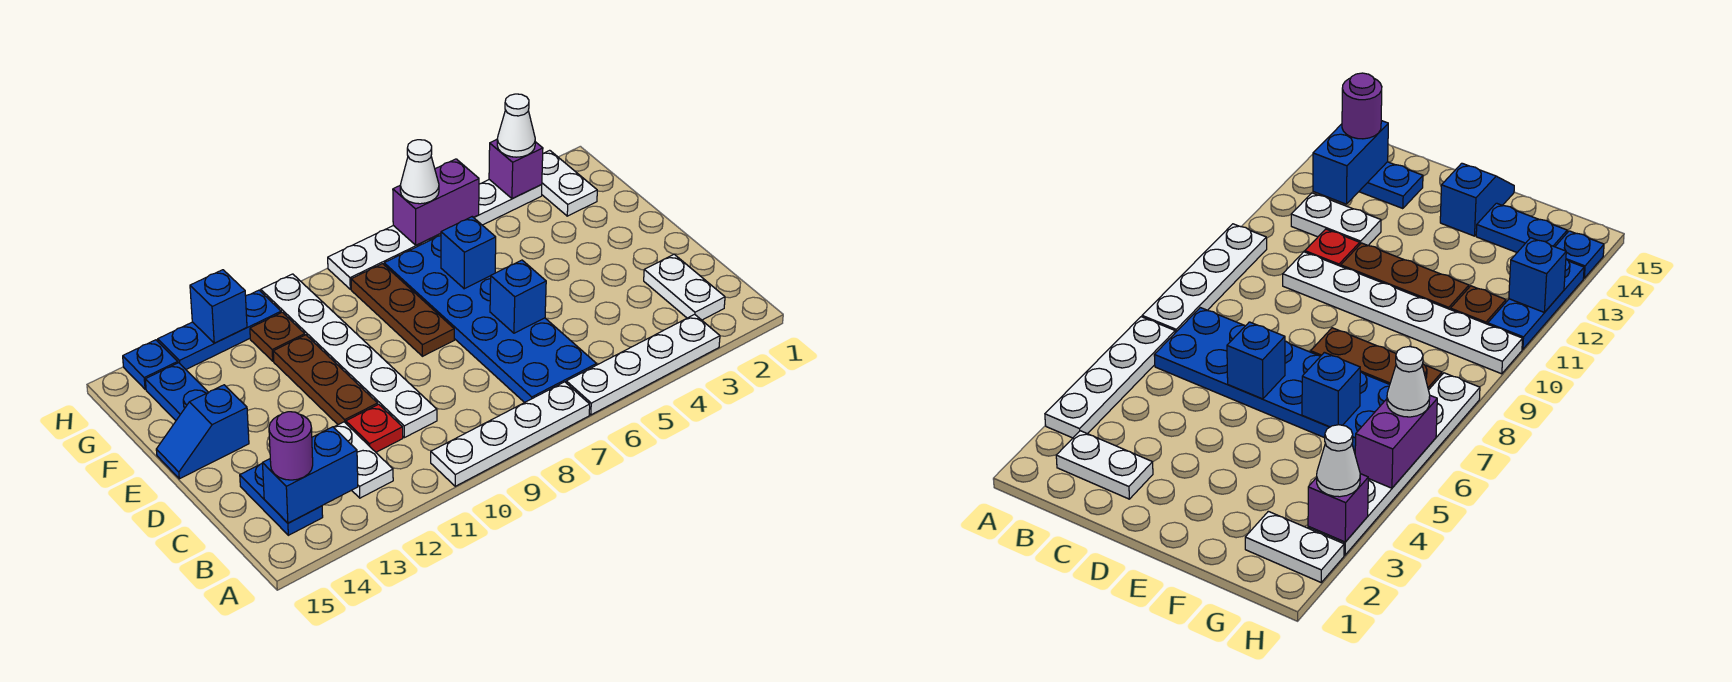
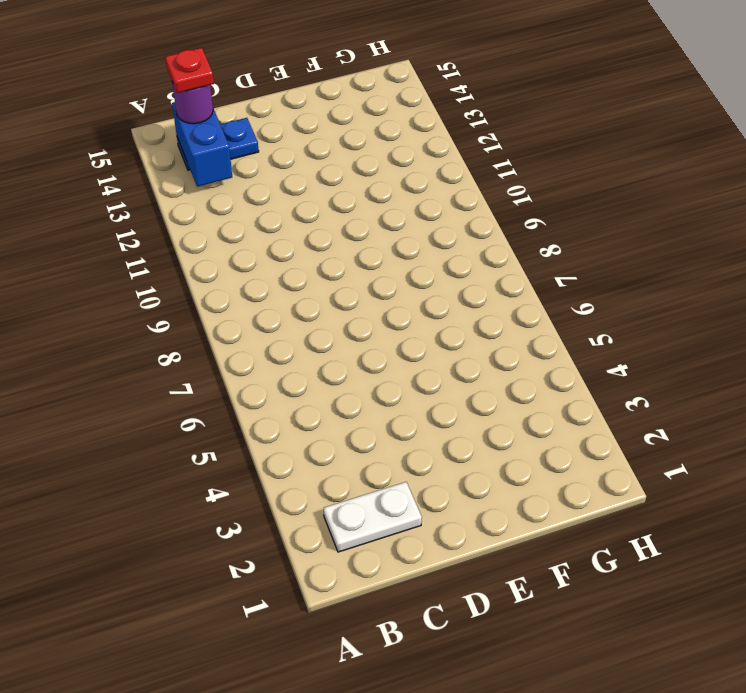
red plate B14 level 4 -> red plate C11 level 1
none -> white plate A3:A6 level 1
none -> white plate A7:A10 level 1
none -> blue plate B6:G7 level 1

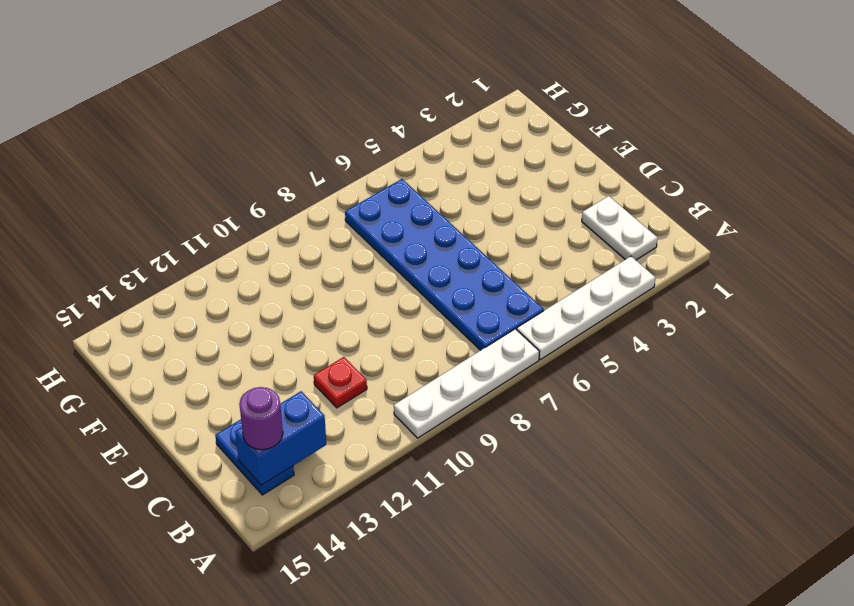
none -> white plate B12:C12 level 1
none -> white plate C10:H10 level 1
none -> brown plate D11:F11 level 1

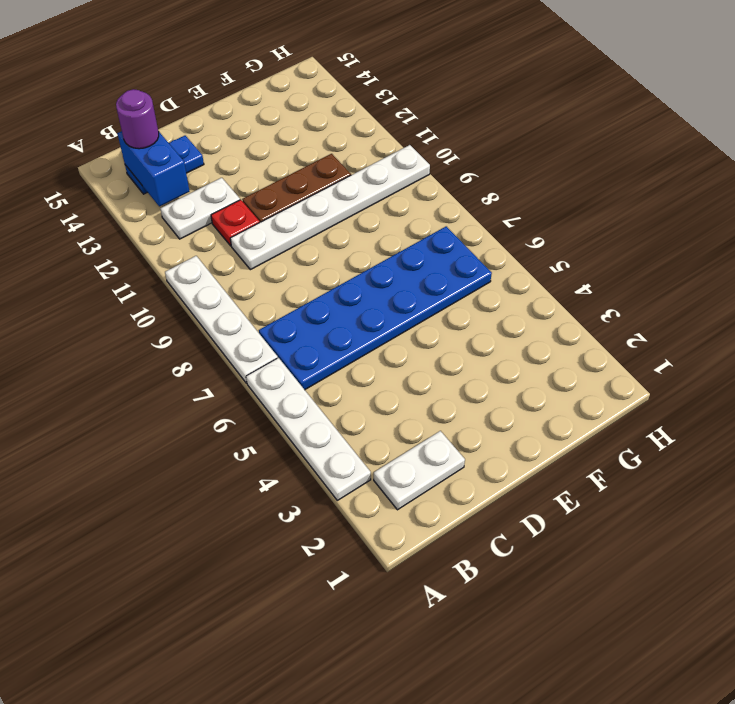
none -> brown plate E8:G8 level 1
none -> blue slope E14:E15 level 1 top 14
none -> blue plate F14:G14 level 1

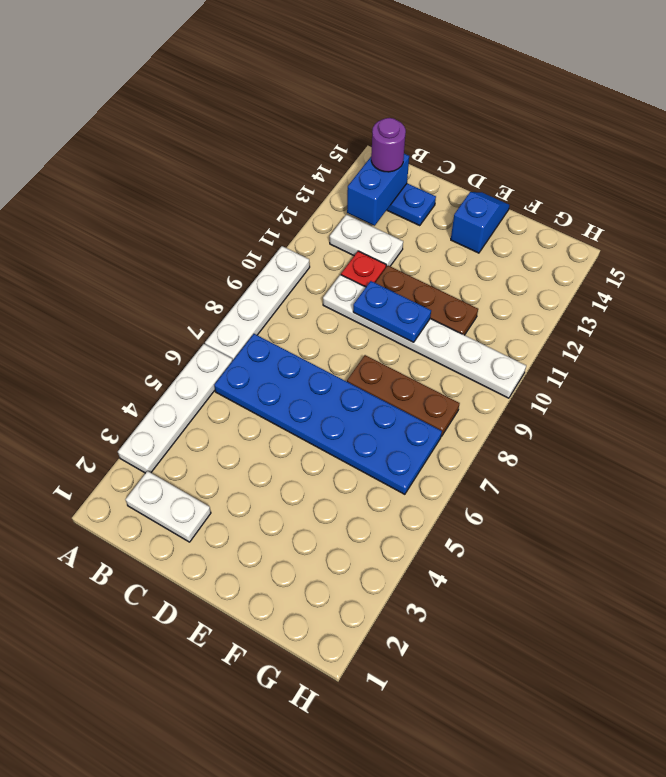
blue plate D10:E10 level 2 -> blue plate F14:G14 level 1
none -> white plate G2:H2 level 1
none -> brown plate G11 level 1
none -> white plate H3:H8 level 1

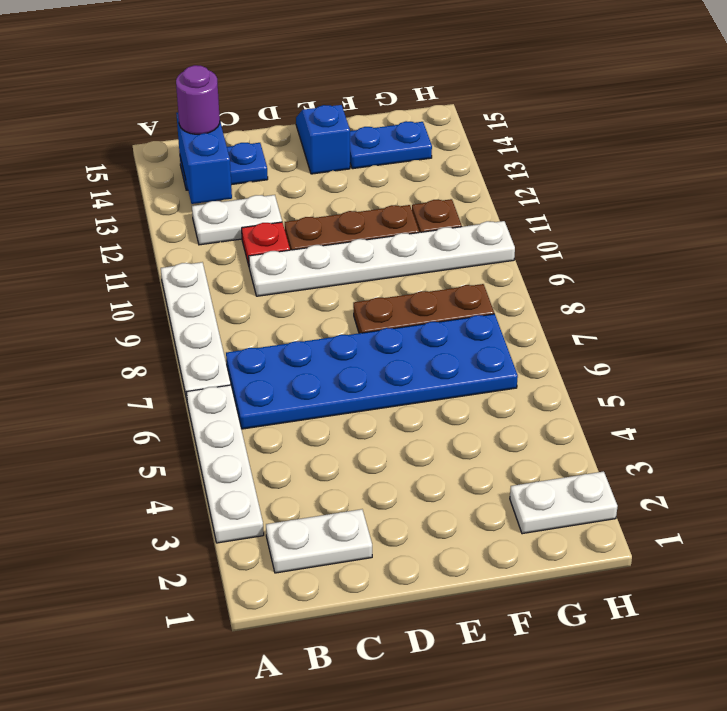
none -> white plate H3:H8 level 1
none -> blue plate H11:H13 level 1
none -> blue plate H14 level 1

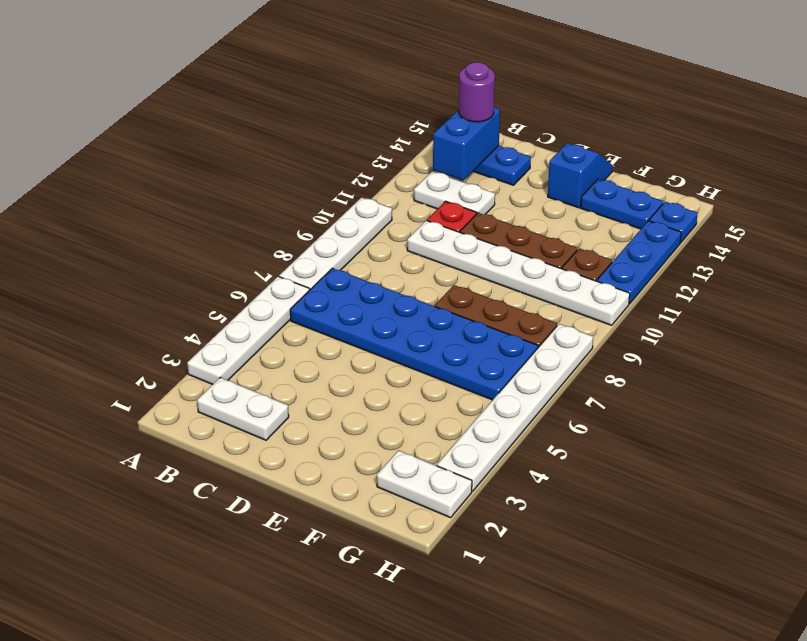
none -> blue brick D6 level 2
none -> blue brick F6 level 2
none -> purple brick H3 level 2

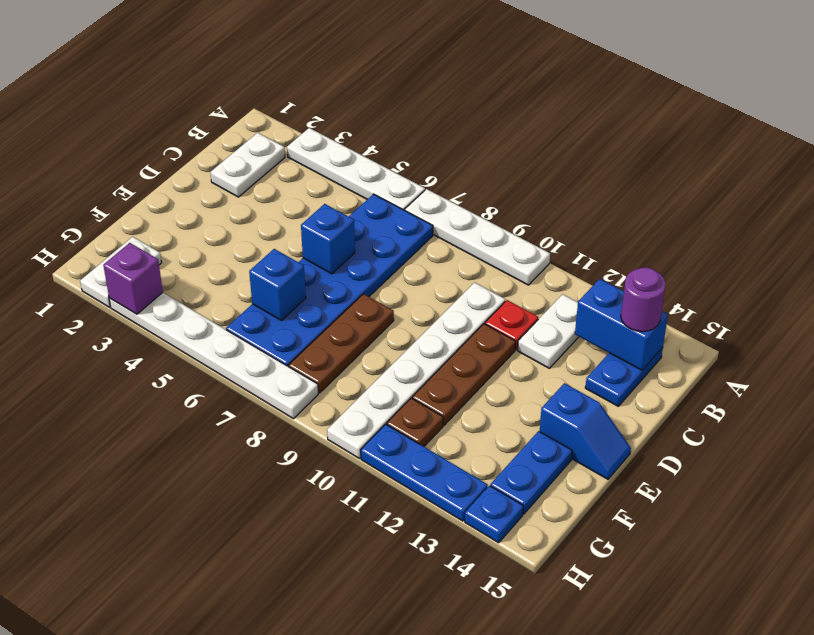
none -> purple brick H5:H6 level 2
none -> blue brick H12 level 2
none -> white cone H3 level 3

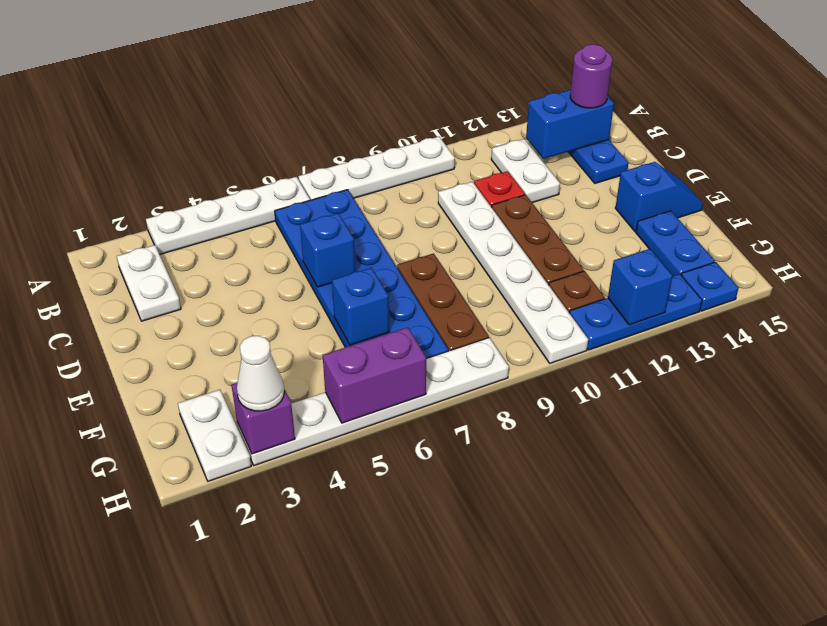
none -> white cone H6 level 3

